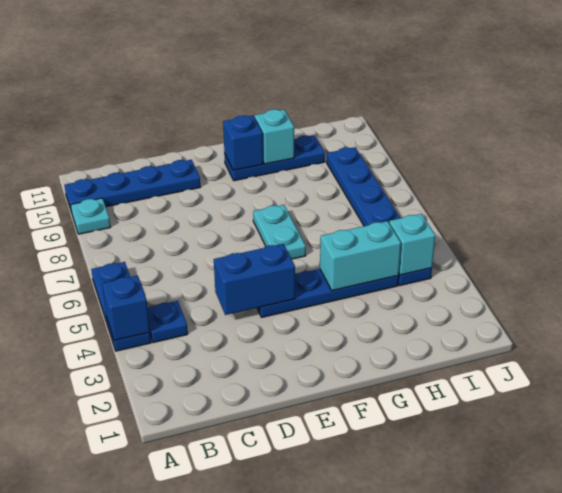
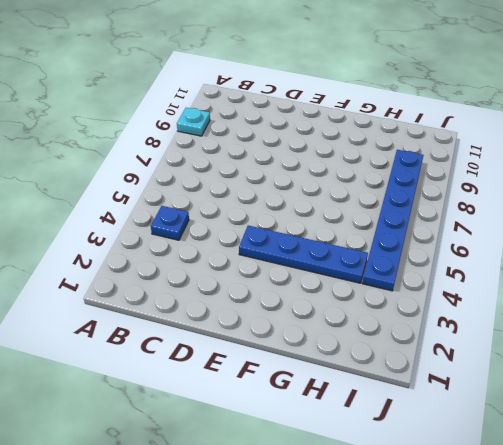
none -> blue plate A4:A6 level 1
none -> blue plate A10:D10 level 1
none -> cyan plate F6:F7 level 1

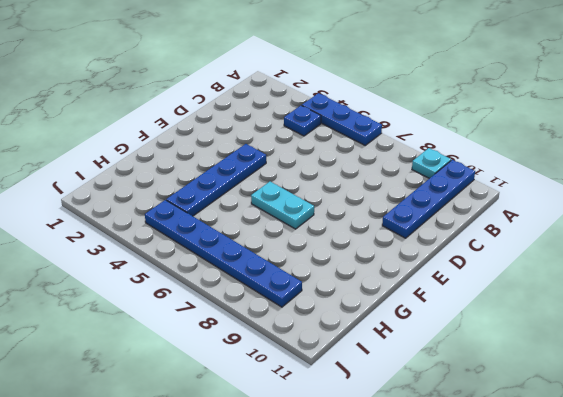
none -> blue plate F10:H10 level 1
none -> blue brick A4 level 2
none -> blue brick D4:E4 level 2

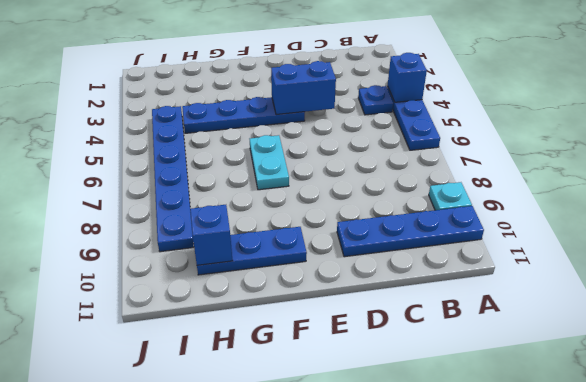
blue brick H10 level 2 -> blue brick F10 level 2
none -> cyan brick G4:H4 level 2
none -> cyan brick G10 level 2
none -> cyan brick I4 level 2

